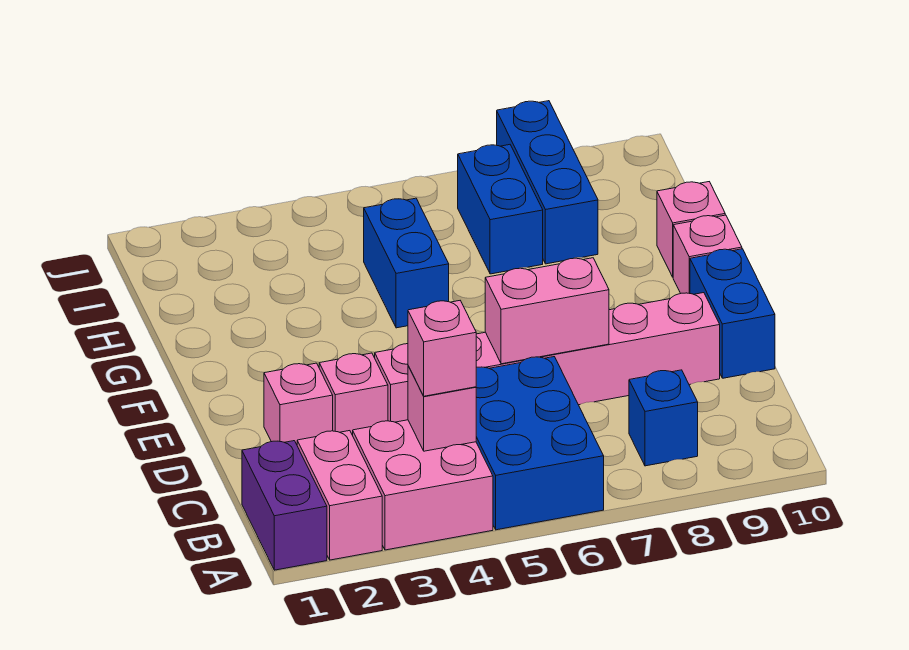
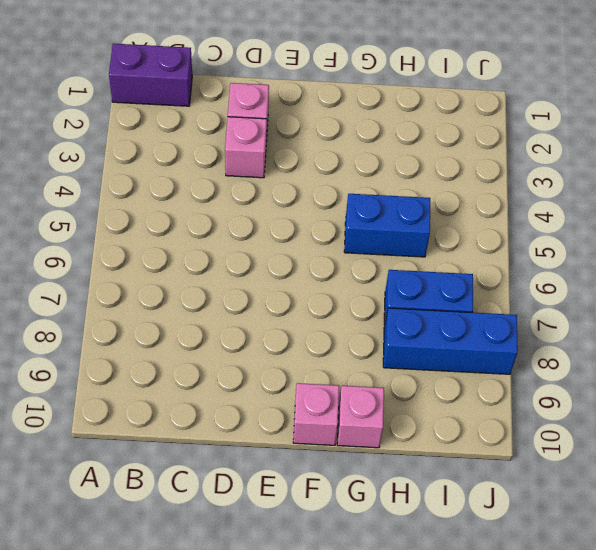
none -> pink brick A2:B2 level 1
none -> pink brick A3:B4 level 1
none -> blue brick A5:C6 level 1

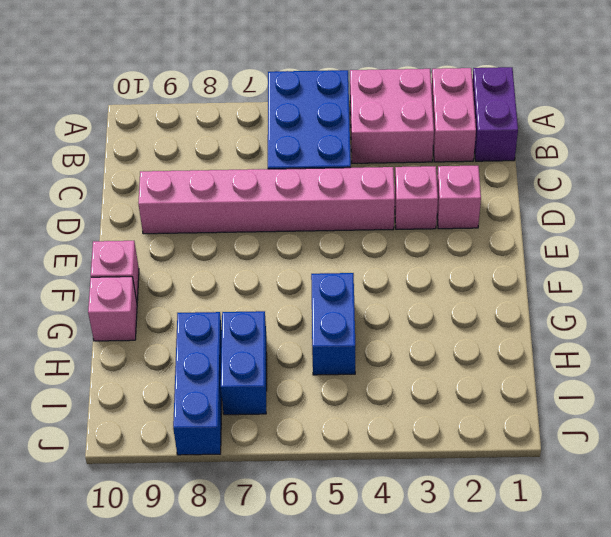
none -> blue brick B8 level 1
none -> blue brick D10:E10 level 1
none -> pink brick B4 level 2

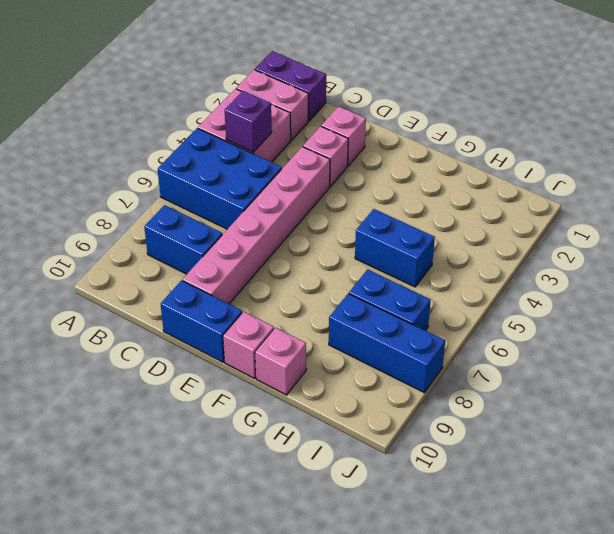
purple brick B4 level 2 -> pink brick B4 level 2
blue brick B8:C8 level 1 -> blue brick B8 level 1
none -> pink brick D6:D7 level 2
none -> pink brick B4 level 3

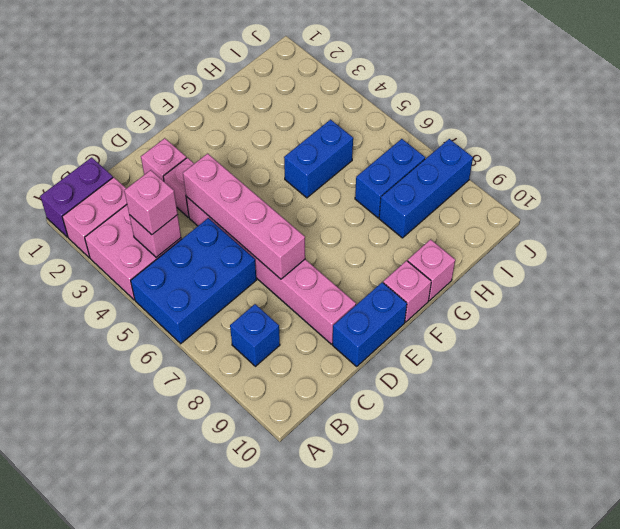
pink brick D4:D7 level 2 -> pink brick D6:D7 level 2

